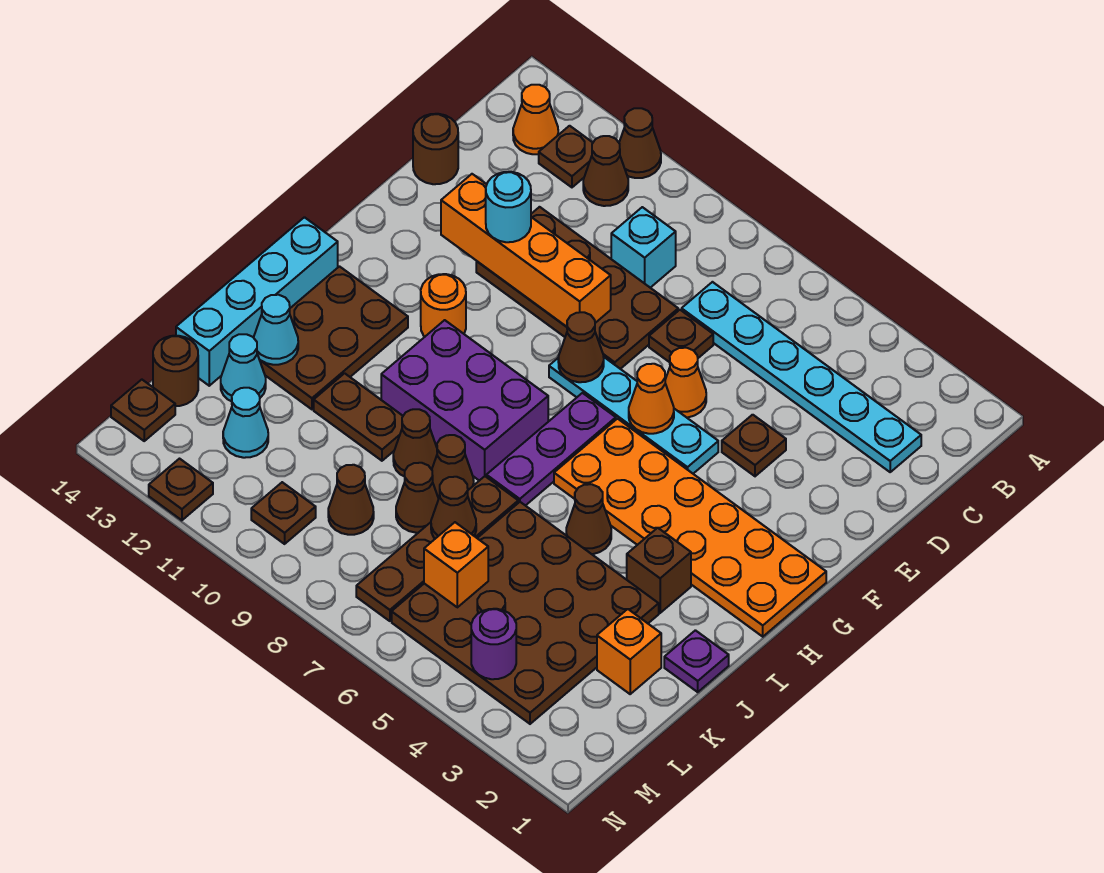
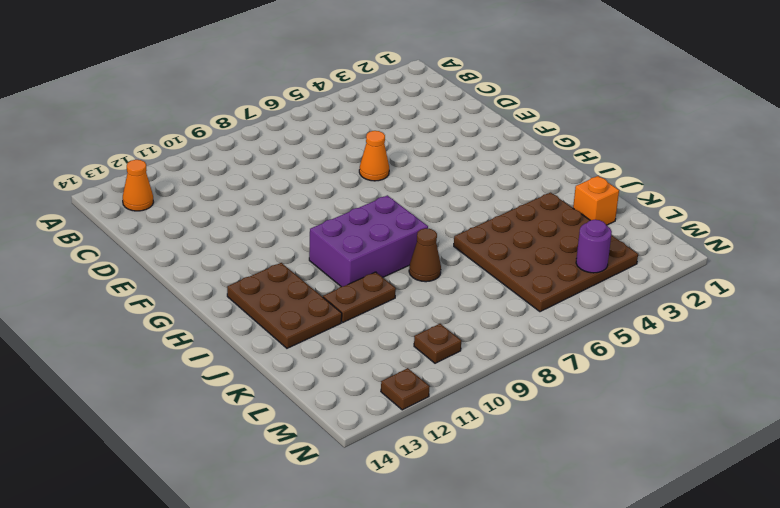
none -> brown cone A11 level 1
none -> brown cone B11 level 1
none -> brown plate B12 level 1
none -> cyan plate C2:C7 level 1

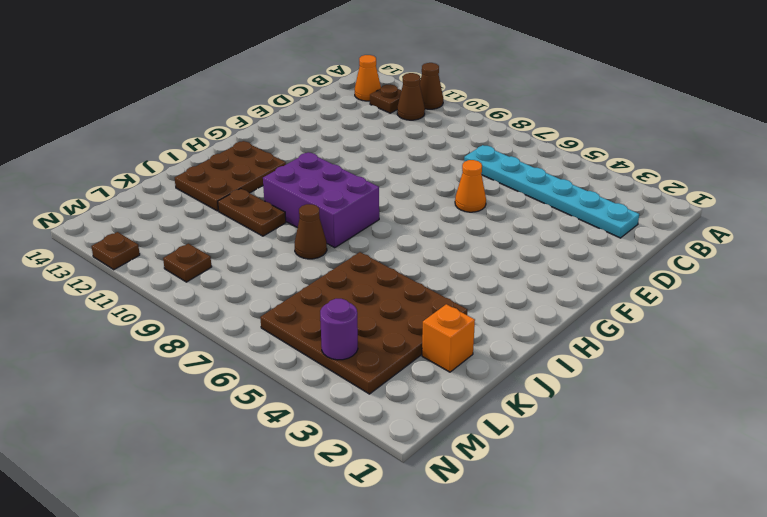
none -> cyan brick C9 level 1
none -> brown plate D7 level 1
none -> brown plate D8:E11 level 1
none -> brown round brick D14 level 1

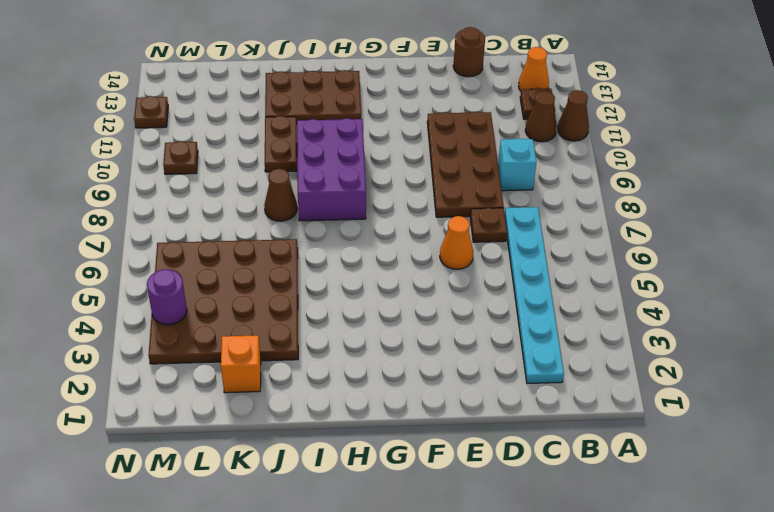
none -> brown plate E4 level 1
none -> cyan plate F5:F8 level 1
none -> orange plate G1:H6 level 1
none -> purple plate G7:I7 level 1

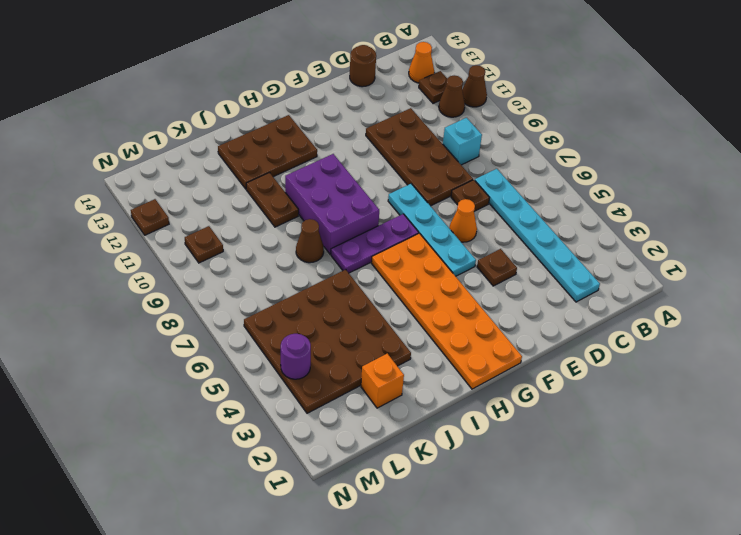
none -> orange round brick G11 level 1
none -> cyan brick H14:K14 level 1
none -> brown brick I3 level 1
none -> brown cone I5 level 1

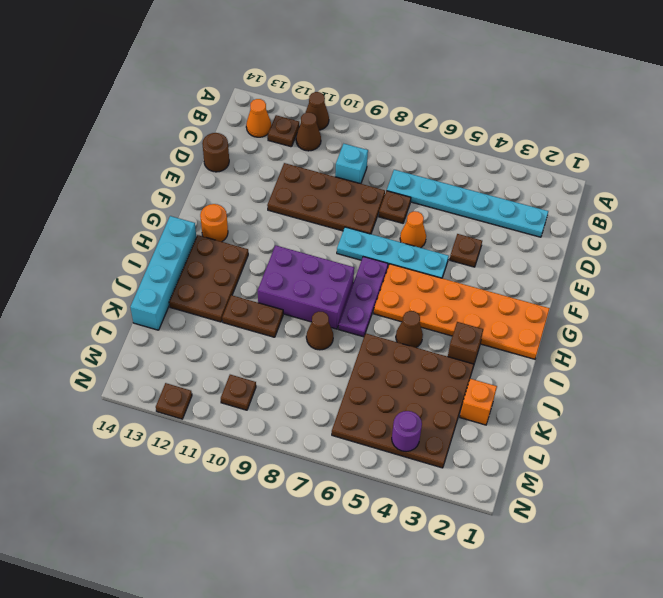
orange round brick G13 level 1 -> orange round brick G11 level 1
none -> purple plate J1 level 1
none -> brown plate J7:M7 level 1
none -> brown cone J9 level 1
none -> brown cone K8 level 1

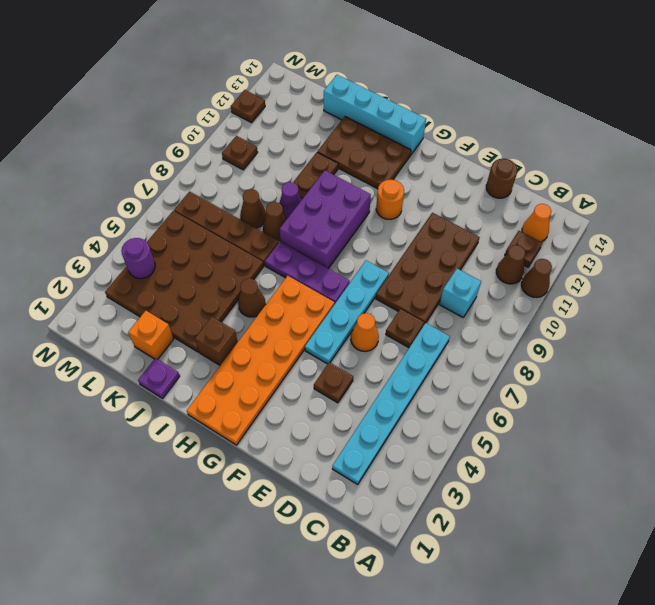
purple cone J9 level 1 -> brown cone J9 level 1
none -> cyan cone K13 level 1
none -> brown cone L9 level 1
none -> cyan cone L12 level 1
none -> brown round brick L14 level 1

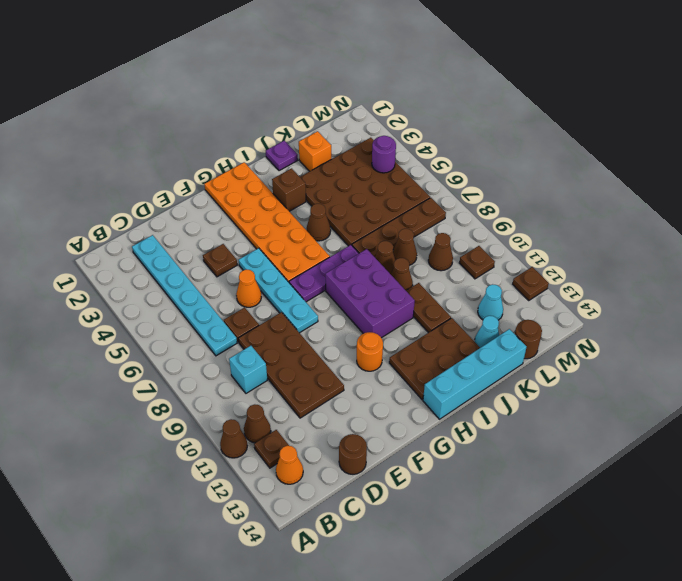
none -> brown plate M14 level 1
none -> orange brick E9:E12 level 2
none -> orange cone F6 level 2
none -> brown cone F8 level 2

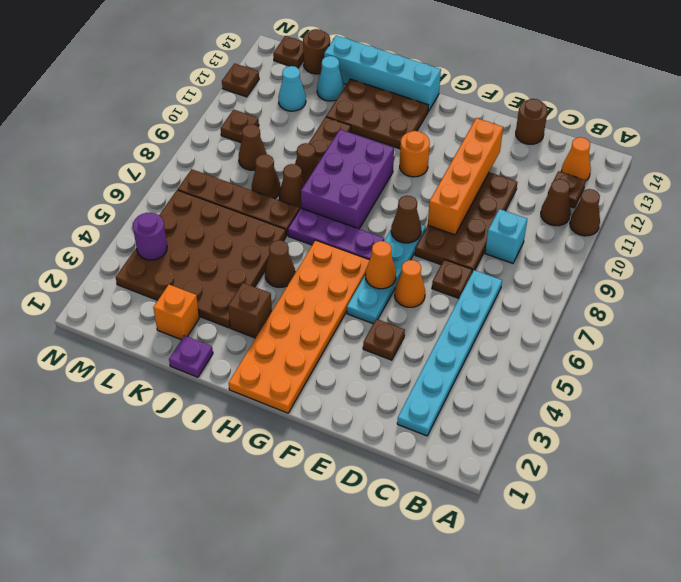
none -> cyan cone J13 level 2
none -> brown cone K7 level 2
none -> orange brick L6 level 2
none -> cyan round brick E11 level 3

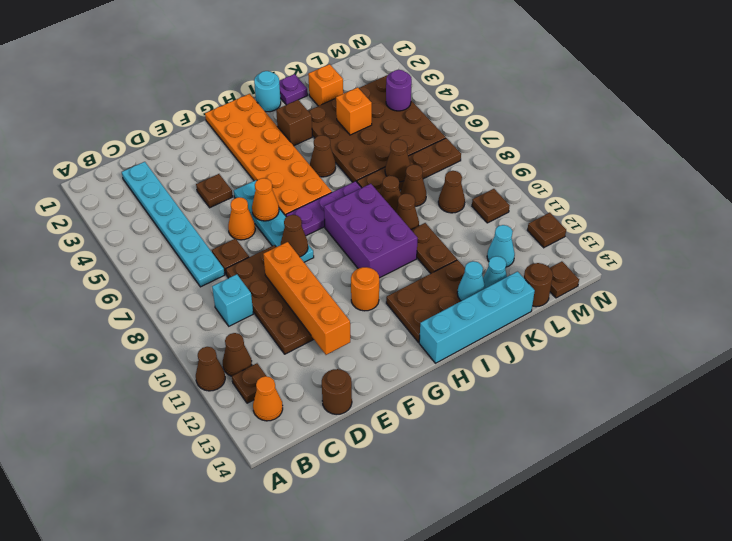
cyan round brick I1 level 1 -> cyan round brick E11 level 3
orange brick K4 level 2 -> orange brick L6 level 2

